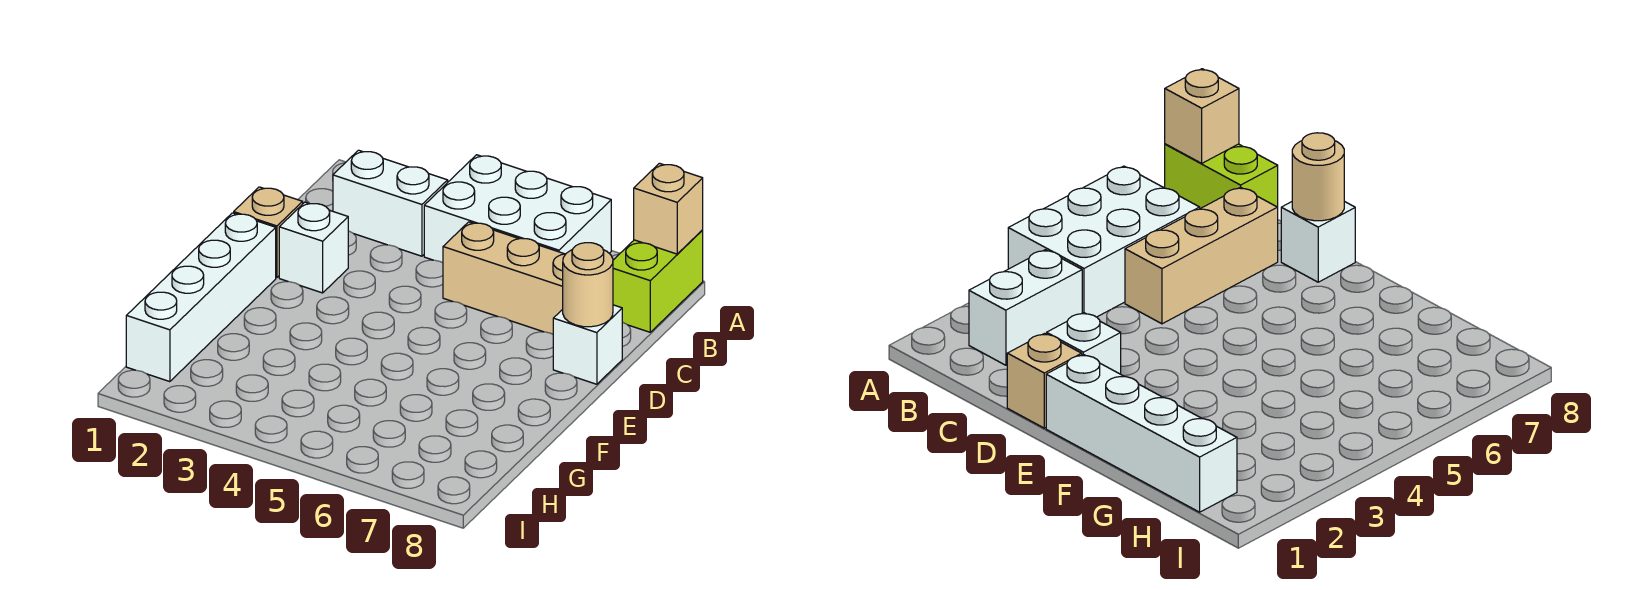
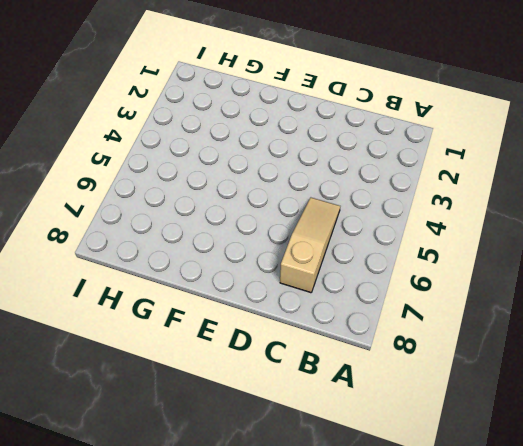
tan slope C5:C7 level 1 top 7 -> tan brick C5:C7 level 1
none -> white brick A4:B6 level 1
none -> lime brick A8:B8 level 1

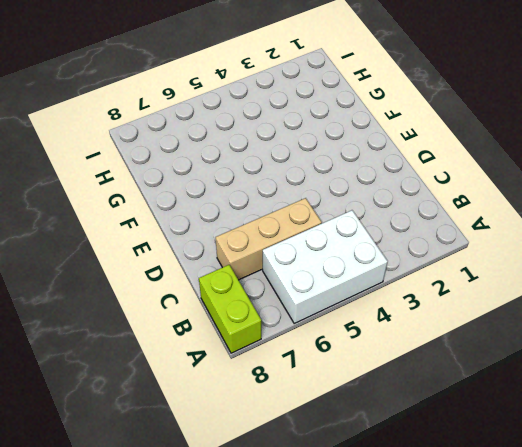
none -> white brick B2:B3 level 1
none -> tan brick D1 level 1

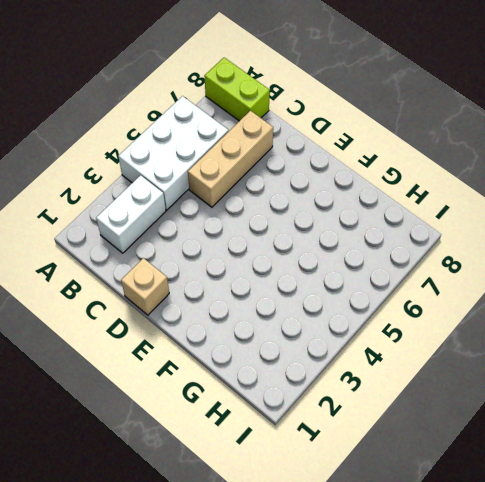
none -> white brick D2 level 1
none -> white brick D8 level 1

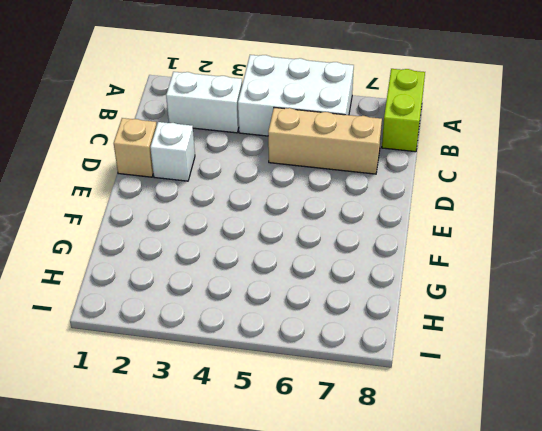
none -> white brick D8 level 1
none -> white brick E1:H1 level 1

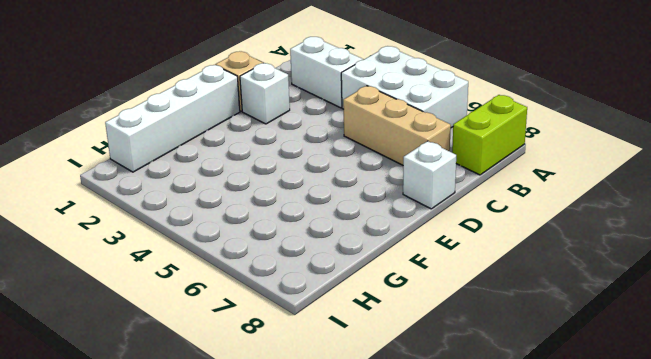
none -> tan brick A8 level 2
none -> tan round brick D8 level 2

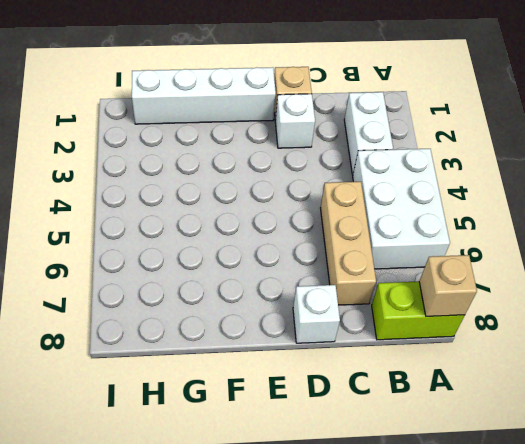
none -> tan round brick D8 level 2

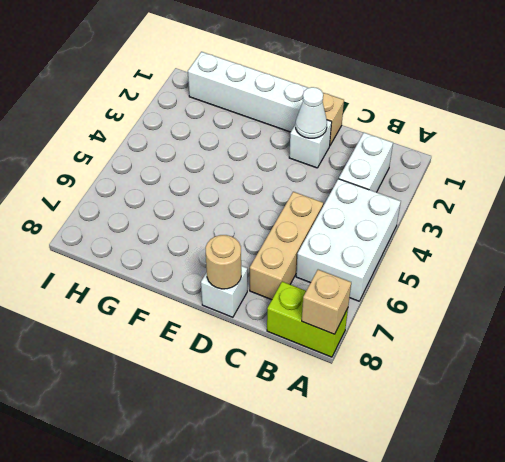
white cone D2 level 2 -> none

